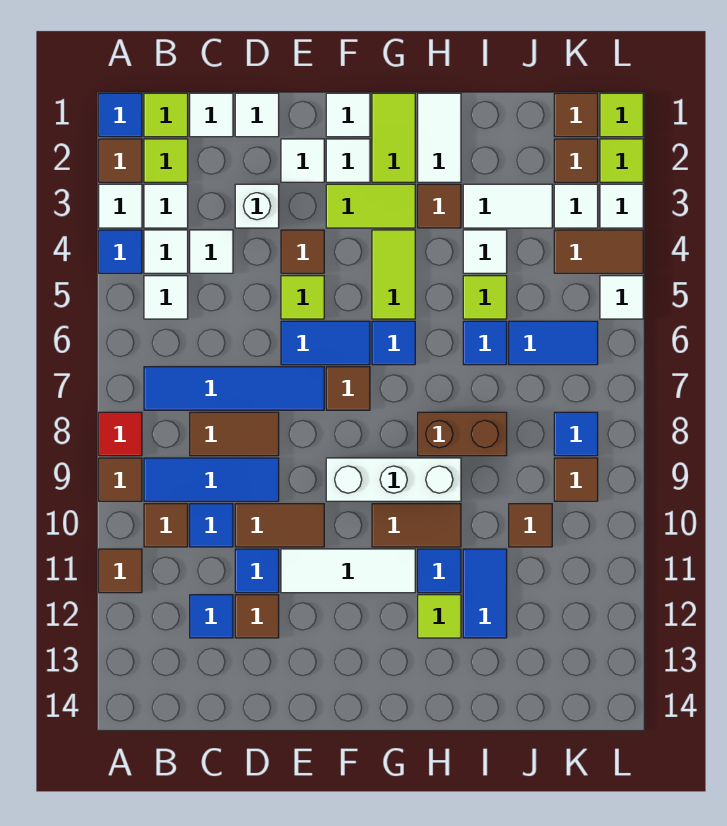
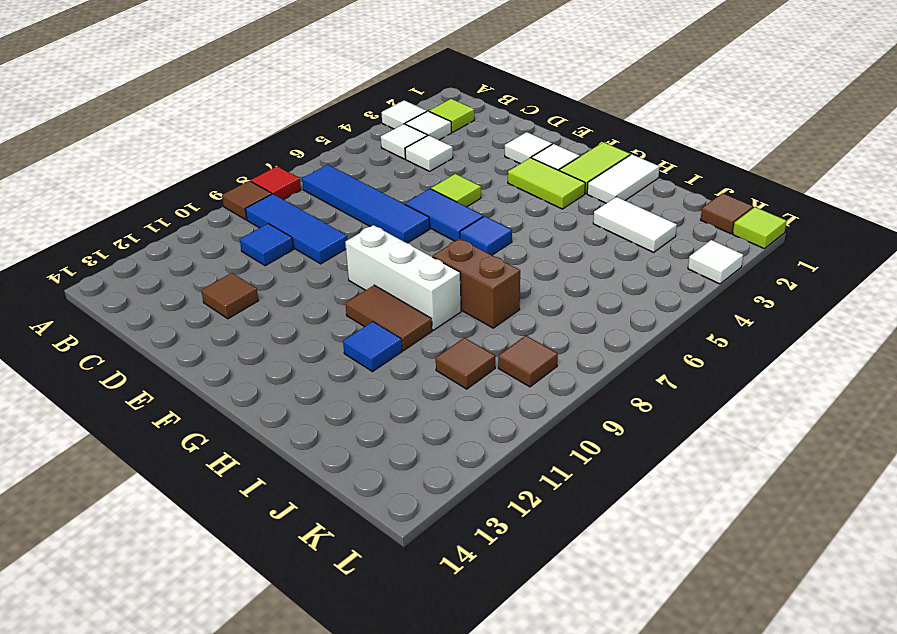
none -> blue tile A1 level 1
none -> brown tile A2 level 1
none -> blue tile A4 level 1
none -> brown tile A11 level 1

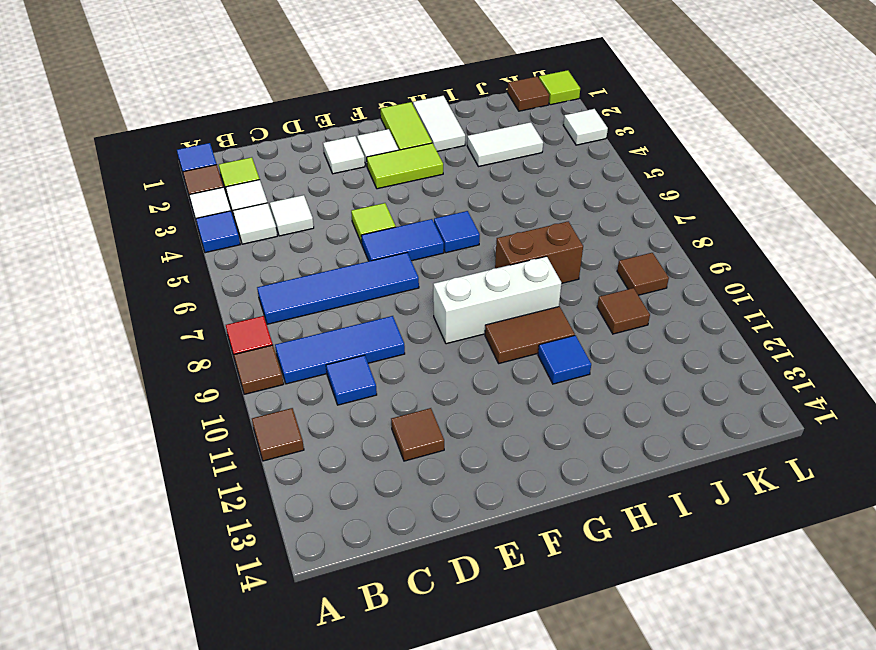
none -> lime tile B1 level 1
none -> white tile B5 level 1
none -> brown tile B10 level 1
none -> white tile C1 level 1

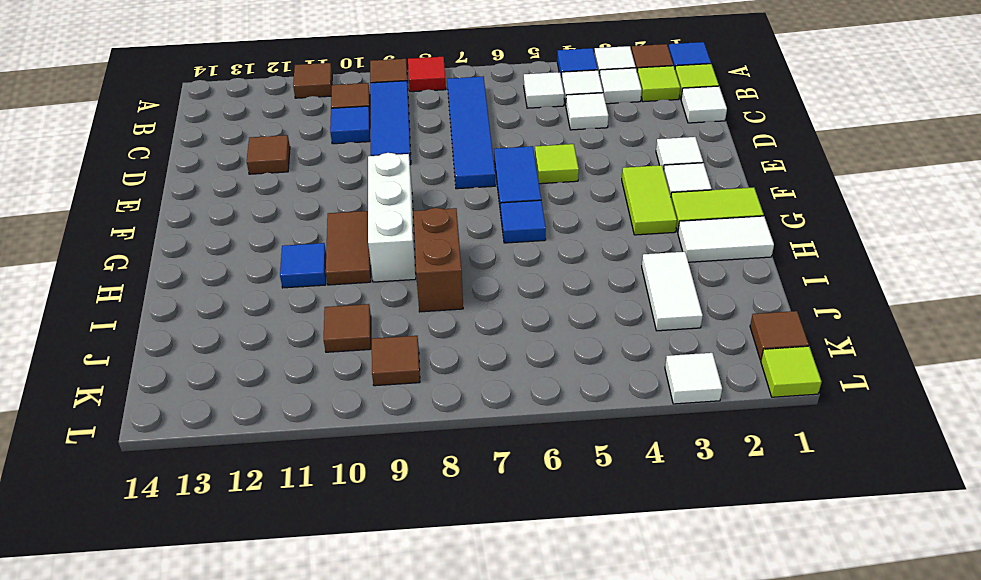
none -> brown tile C8:D8 level 1
none -> blue tile C12 level 1
none -> white tile D1 level 1
none -> white brick D3 level 1

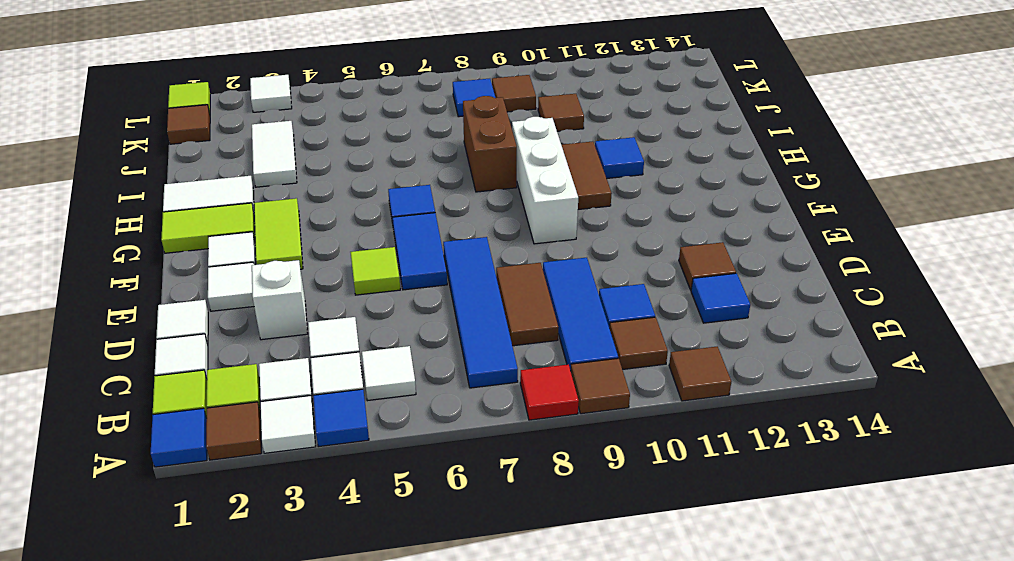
none -> brown tile D10:E10 level 1
none -> blue tile D11 level 1
none -> brown tile E4 level 1
none -> white tile E11:G11 level 1

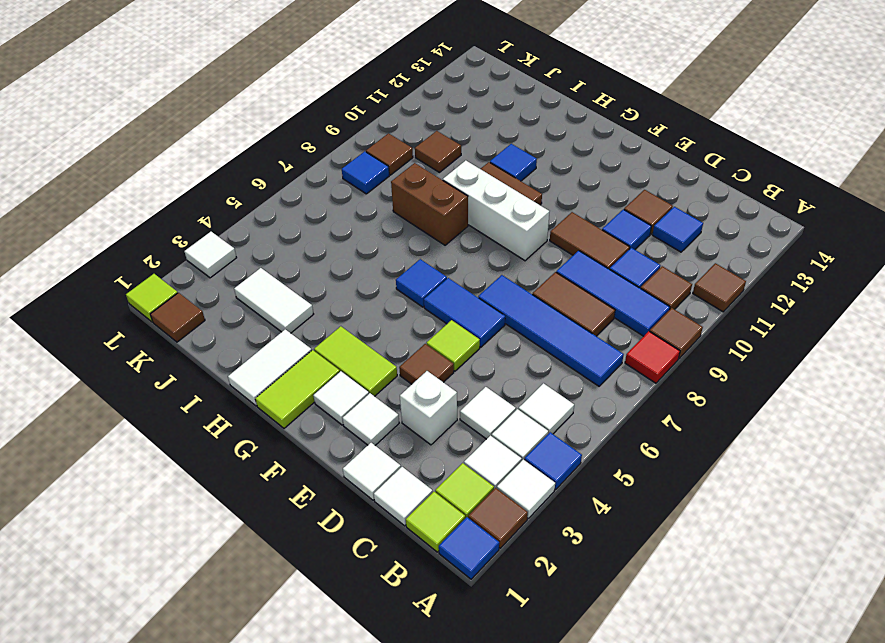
none -> white tile E11:G11 level 1
none -> white tile F1 level 1
none -> brown tile F7 level 1
none -> lime tile G4:G5 level 1

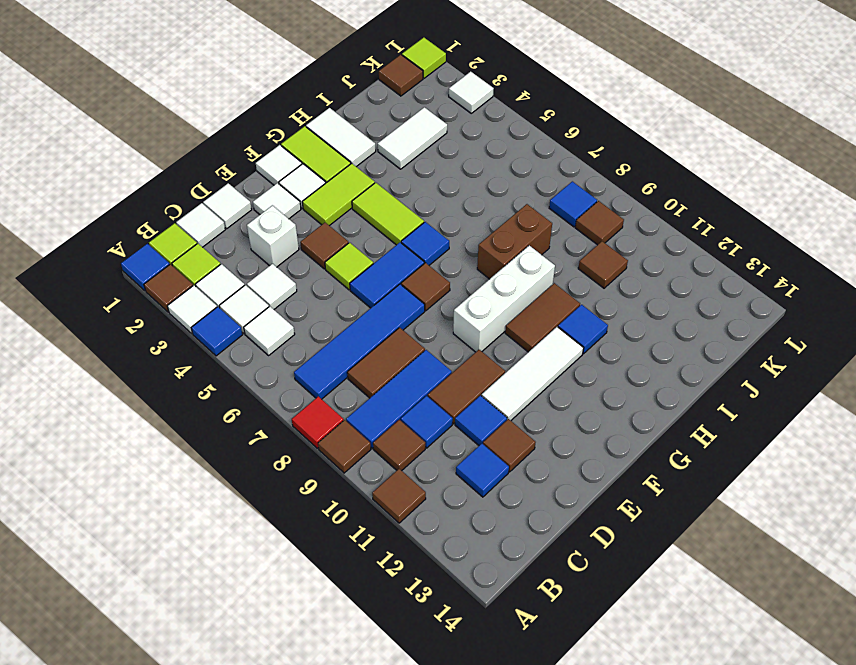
none -> brown tile H3 level 1
none -> lime tile H12 level 1
none -> white tile I4 level 1
none -> lime tile I5 level 1

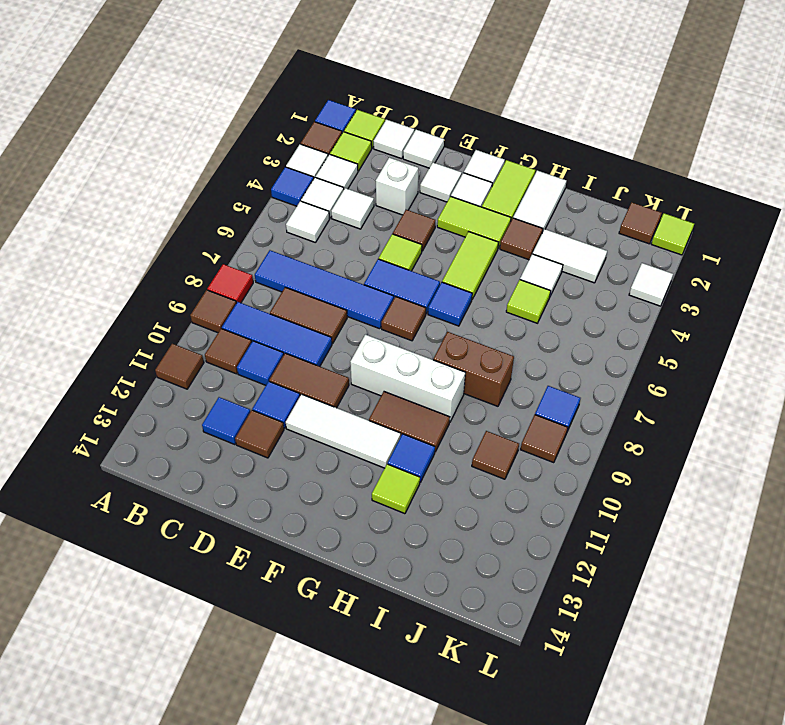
none -> blue tile I6 level 1
none -> blue tile I11:I12 level 1
none -> blue tile J6:K6 level 1
none -> brown tile K2 level 1

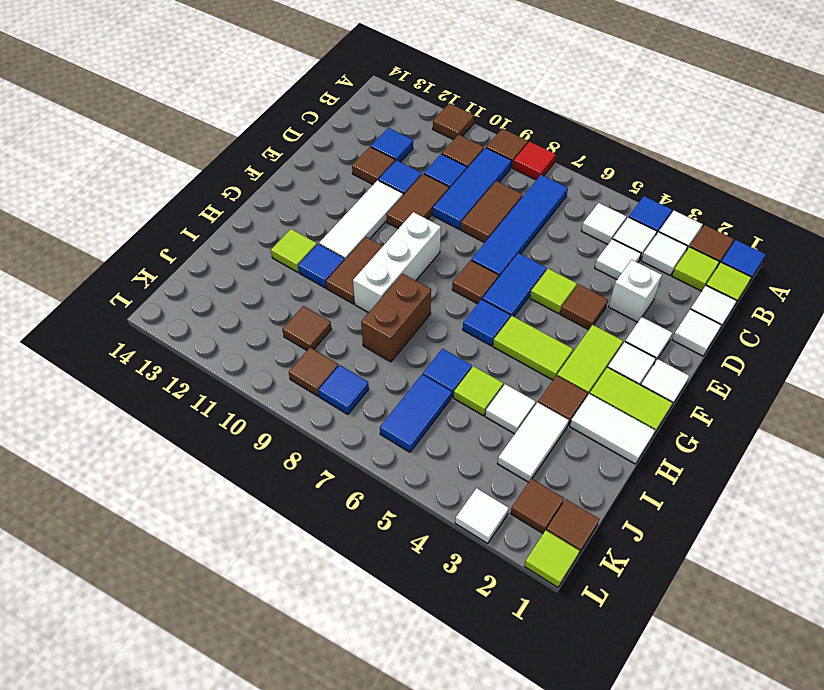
none -> blue tile I11:I12 level 1
none -> white tile K3 level 1
none -> brown tile K4:L4 level 1
none -> lime tile L2 level 1

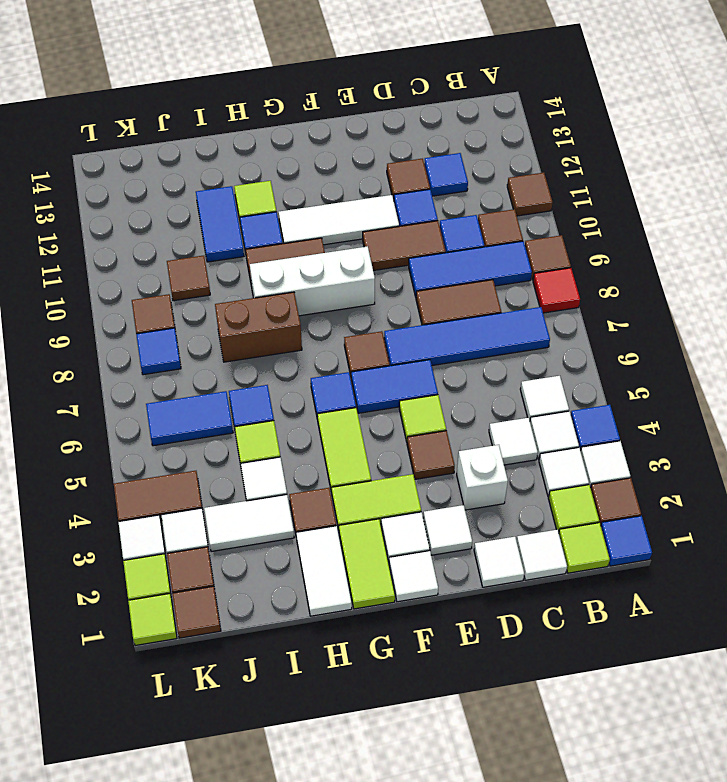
none -> white tile L5 level 1

